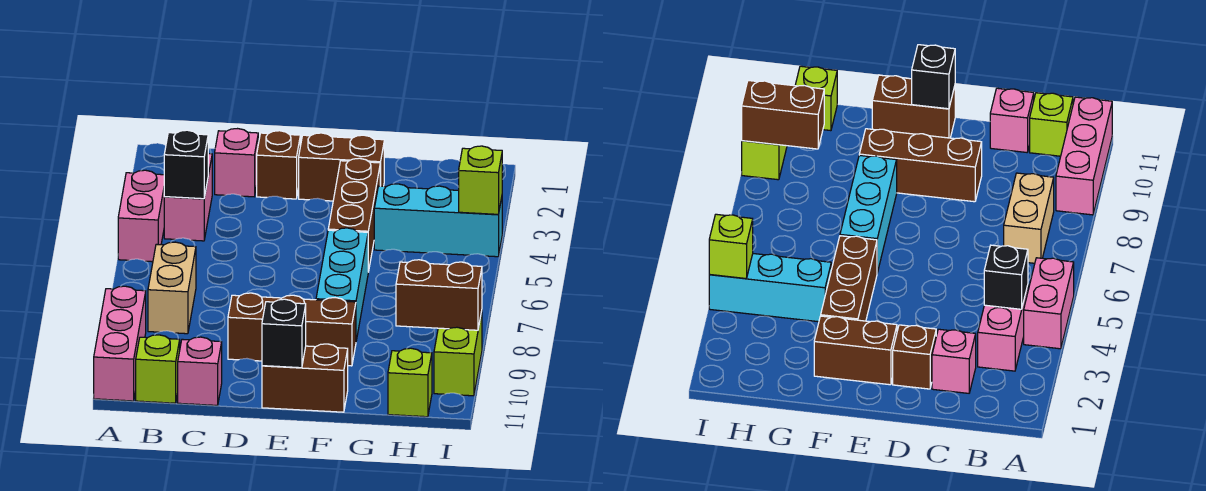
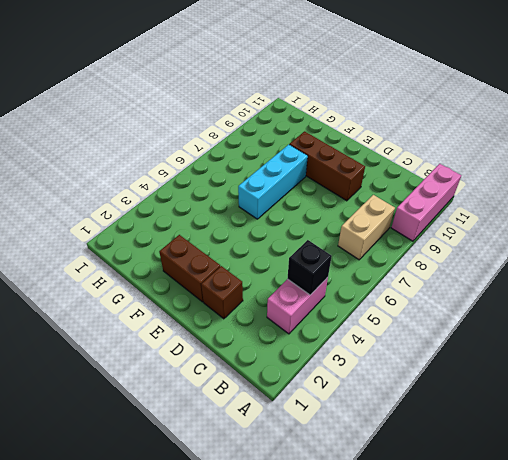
none -> pink brick A4:A5 level 1
none -> lime brick B11 level 1
none -> pink brick C2 level 1

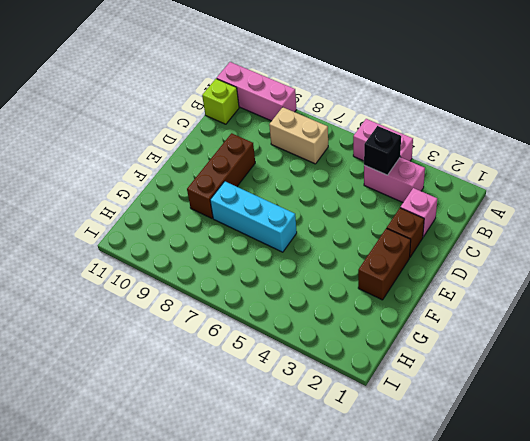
none -> pink brick C11 level 1
none -> brown brick E11:F11 level 1
none -> brown brick F3:F5 level 1

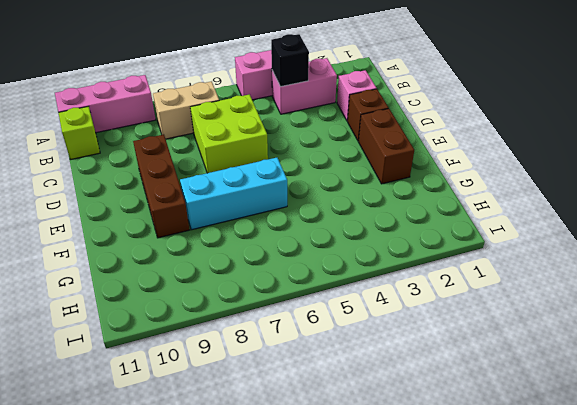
lime brick C6:D7 level 1 -> none
none -> pink brick C11 level 1
none -> brown brick E11:F11 level 1
none -> brown brick F3:F5 level 1

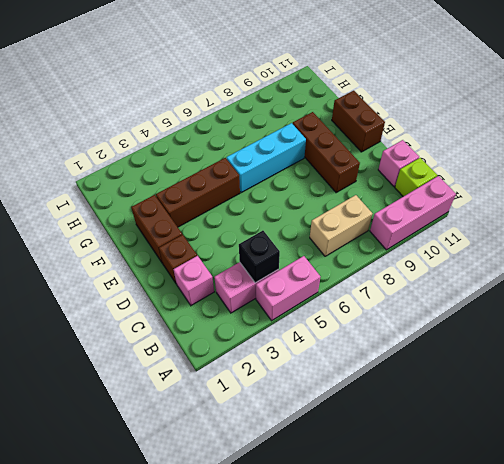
none -> cyan brick G4:I4 level 1
none -> lime brick H11 level 1
none -> lime brick I9:I10 level 1

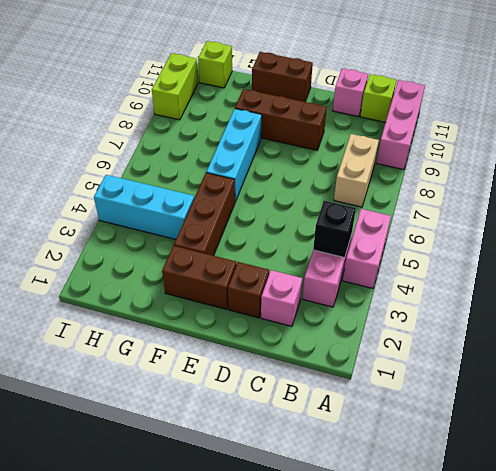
none -> black brick E11 level 2
none -> brown brick H9:I9 level 2
none -> lime brick I4 level 2

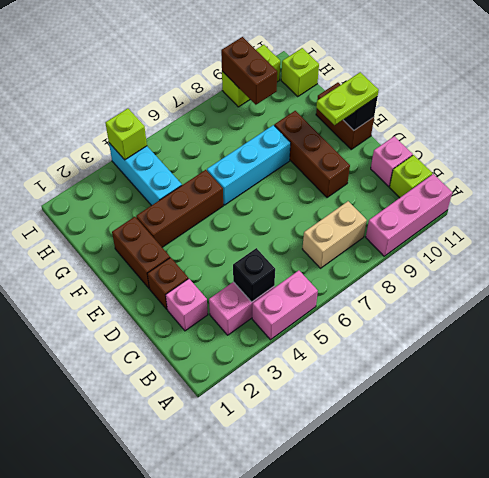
lime plate E10:E11 level 3 -> none

